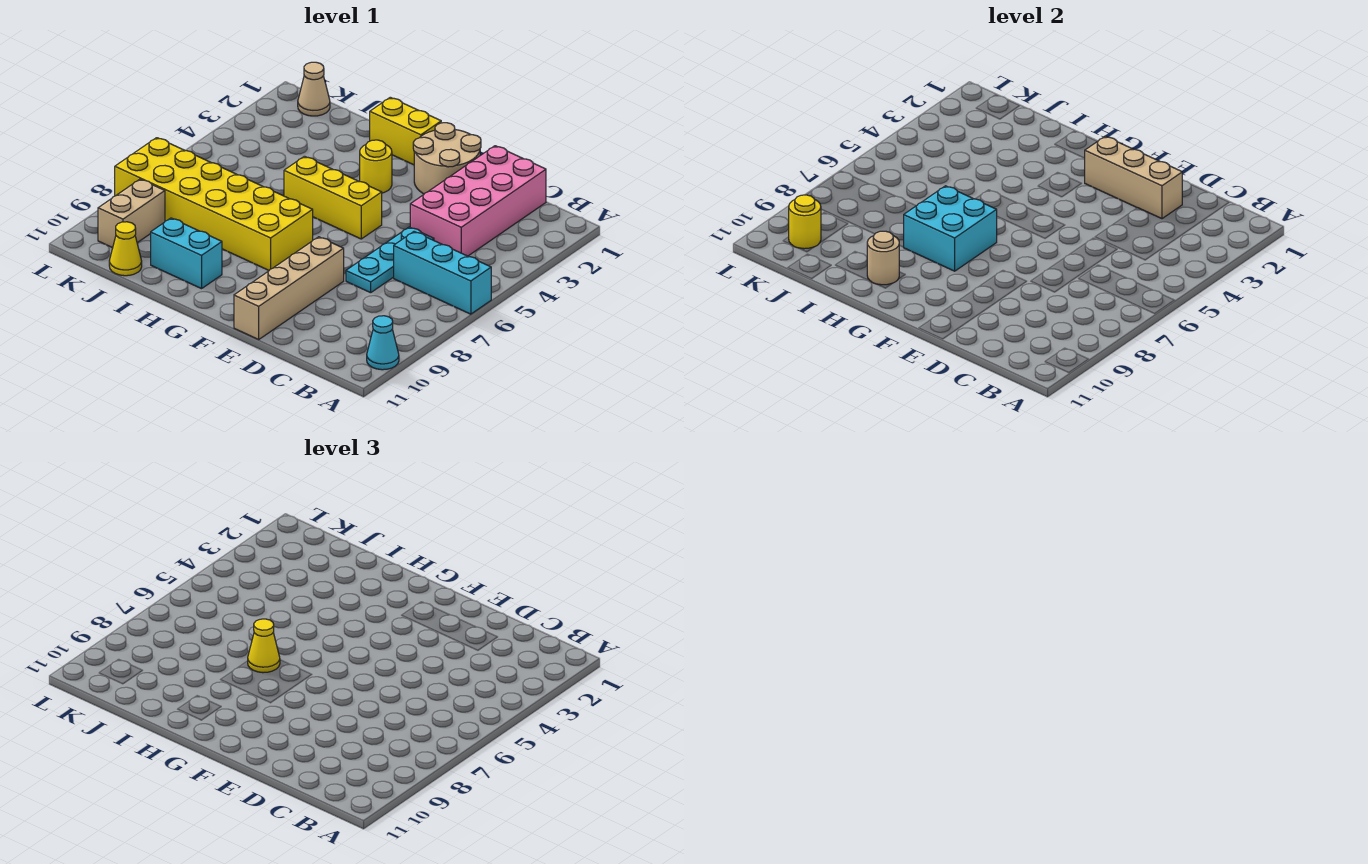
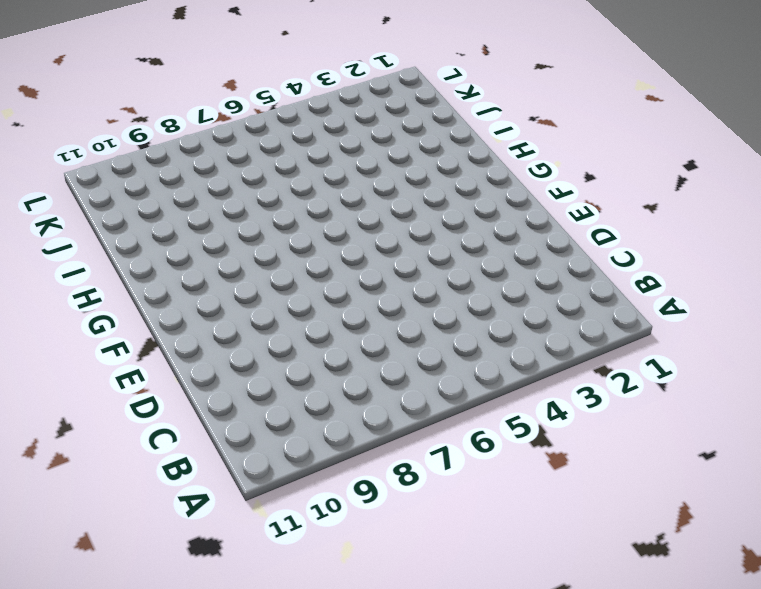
none -> cyan brick A6:C6 level 1
none -> cyan cone A10 level 1
none -> pink brick C1:D4 level 1

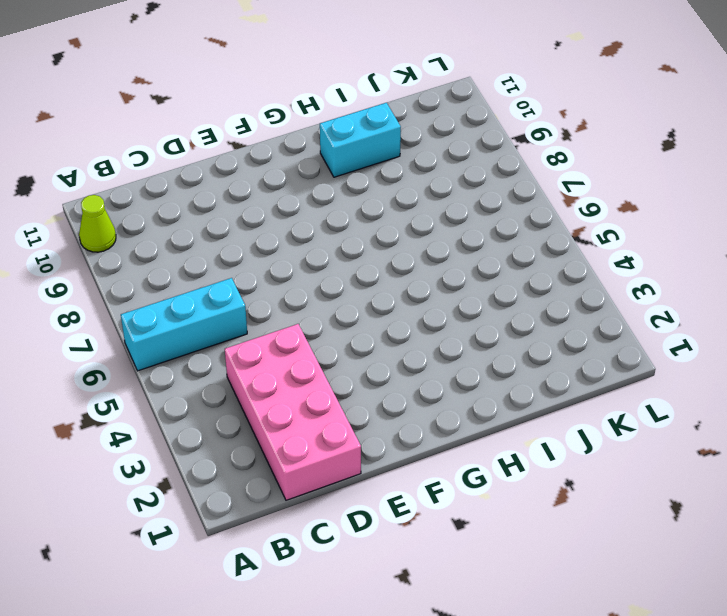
lime cone A10 level 1 -> cyan cone A10 level 1
none -> cyan plate D5:D7 level 1
none -> tan round brick E1:F2 level 1
none -> tan brick E8:E11 level 1

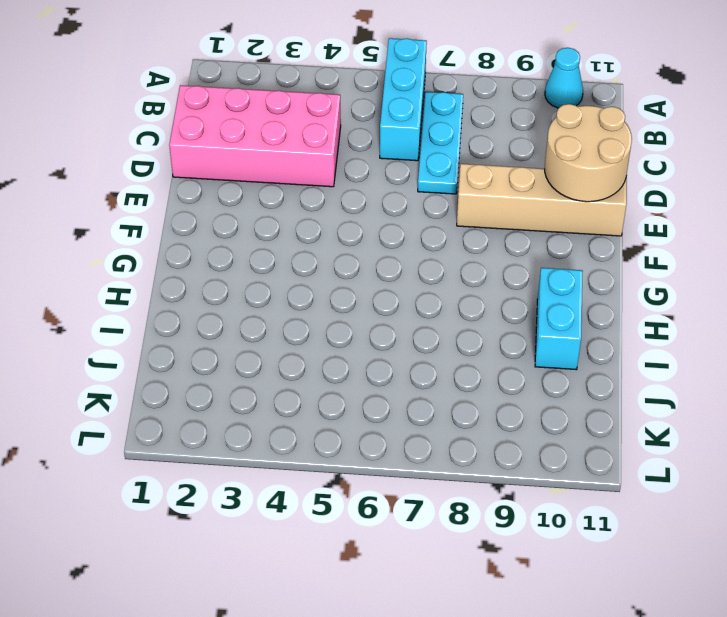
cyan plate B7:D7 level 1 -> cyan plate D5:D7 level 1
tan round brick D10:E11 level 2 -> tan round brick E1:F2 level 1
none -> yellow brick F5:H5 level 1
none -> yellow brick G1:H1 level 1
none -> yellow round brick G3 level 1

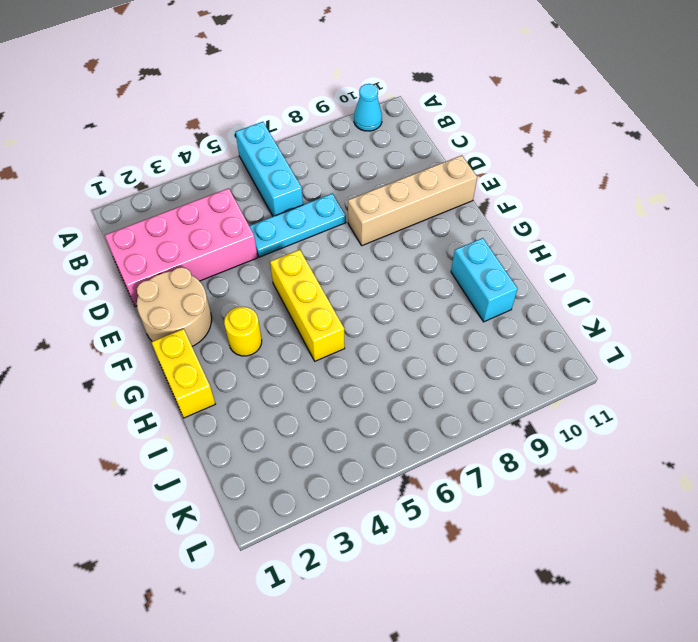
none -> yellow brick G7:L8 level 1
none -> yellow cone J11 level 1
none -> tan cone K1 level 1

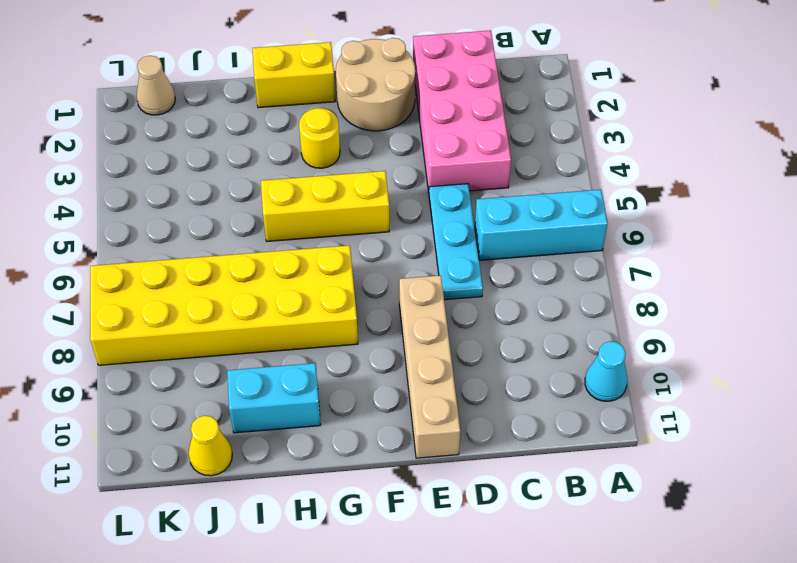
none -> tan brick K9:K10 level 1
none -> tan brick D2:F2 level 2
none -> cyan brick G7:H8 level 2

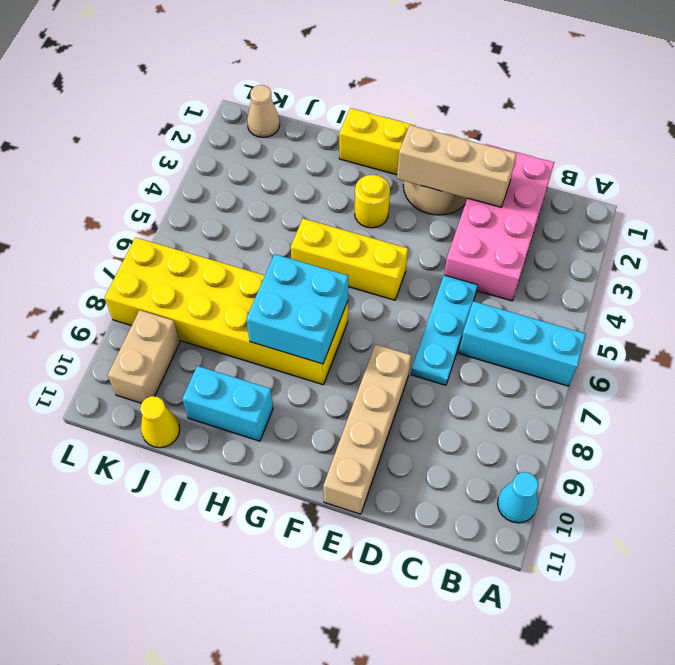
none -> tan round brick H10 level 2
none -> yellow round brick K10 level 2
none -> yellow cone H7 level 3

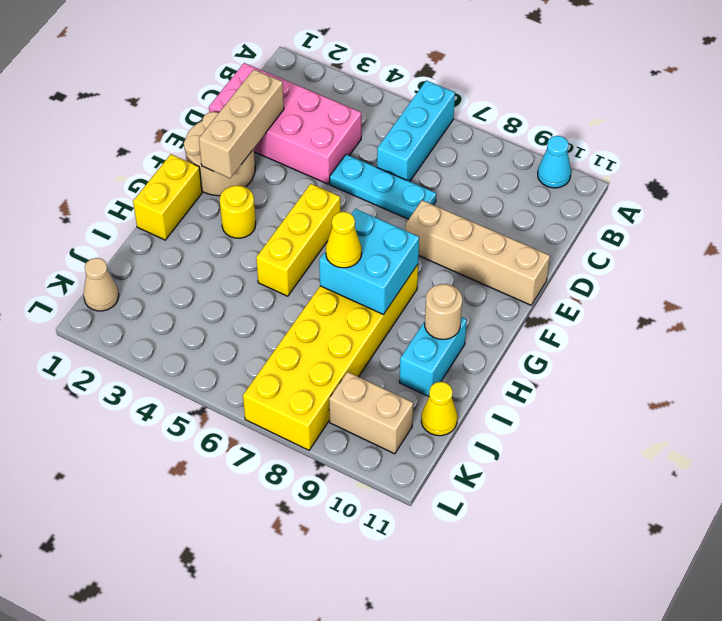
none -> yellow round brick K10 level 2

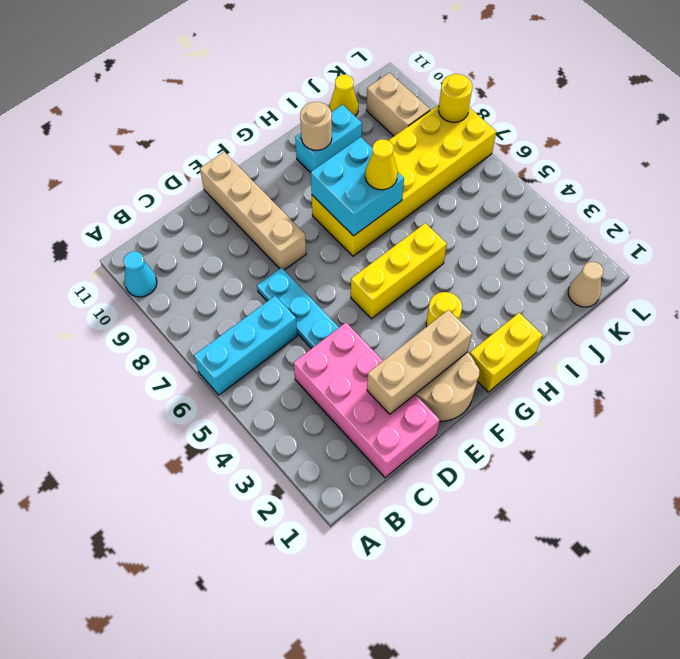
yellow round brick L8 level 2 -> yellow round brick K10 level 2

